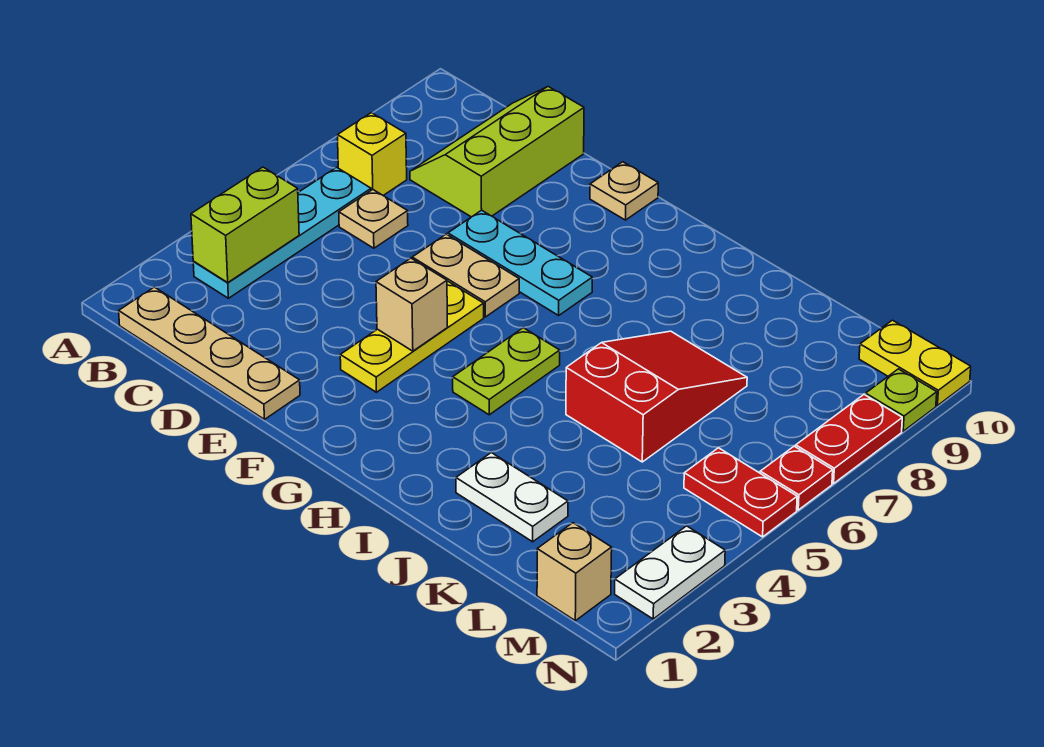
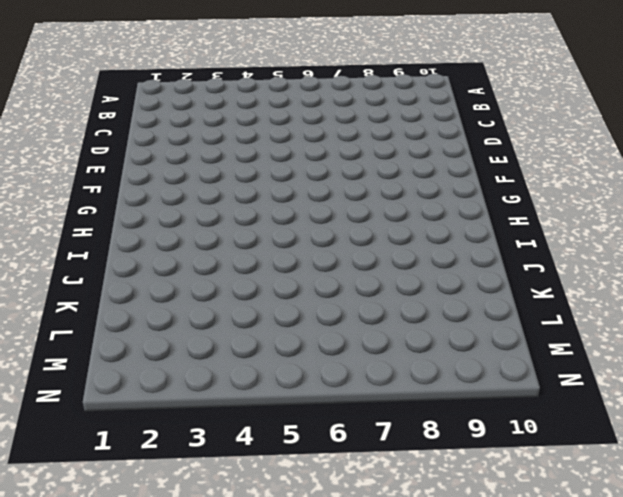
none -> tan plate B1:E1 level 1
none -> cyan plate B3:B6 level 1
none -> yellow brick B7 level 1

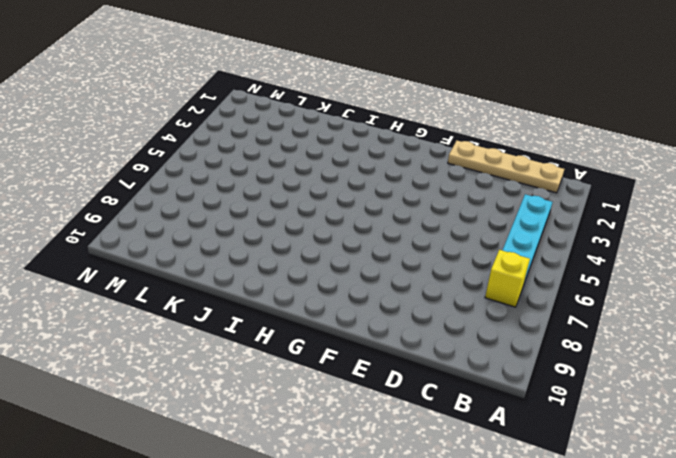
none -> tan plate C6 level 1
none -> lime slope C8:D10 level 1 top D
none -> tan plate E6:F6 level 1

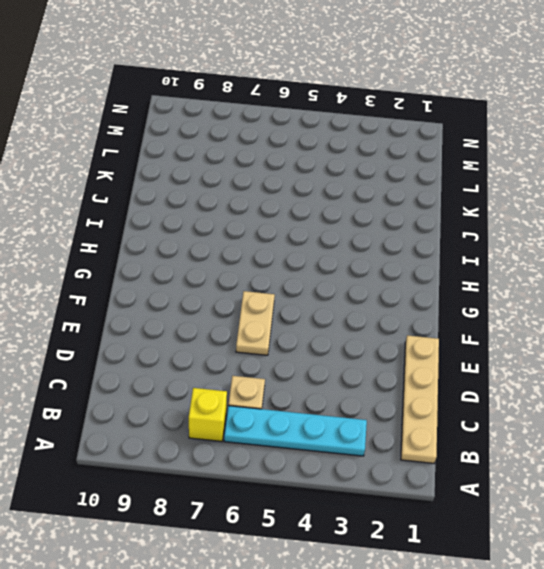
none -> lime slope C8:D10 level 1 top D
none -> cyan plate E7:G7 level 1
none -> yellow plate F3:F5 level 1

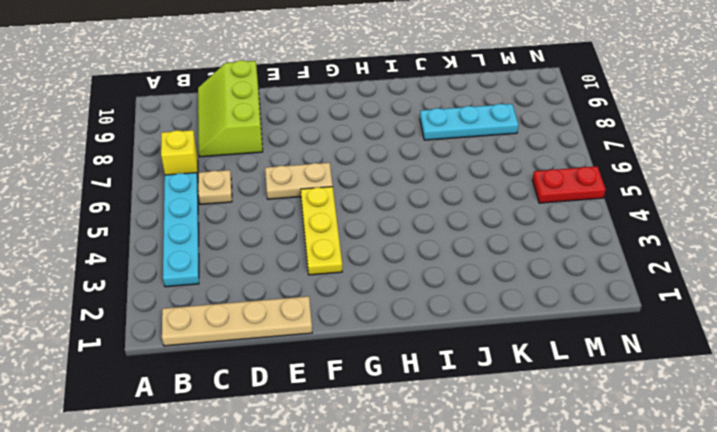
cyan plate J8:L8 level 1 -> cyan plate E7:G7 level 1
none -> tan plate F10 level 1
none -> lime plate H4:H5 level 1
none -> white plate J2:K2 level 1

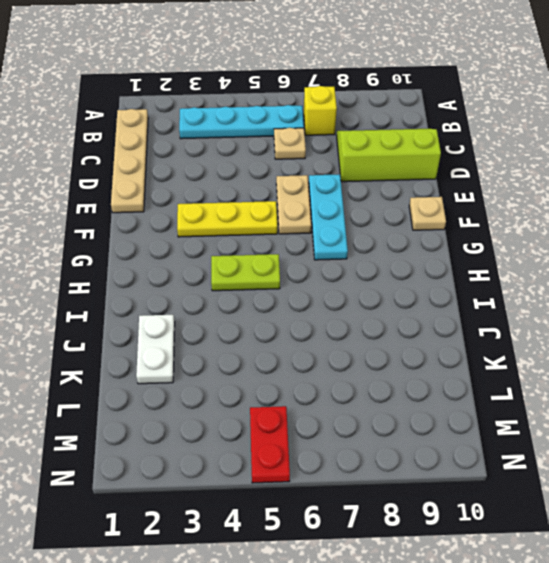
none -> red slope J5:K7 level 1 top 5
none -> tan brick M1 level 1
none -> yellow plate M10:N10 level 1

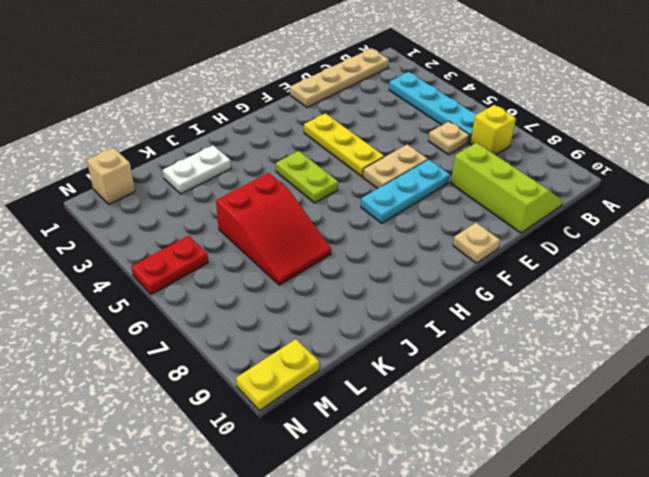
none -> white plate N2:N3 level 1
none -> red plate N6 level 1
none -> red plate N7:N8 level 1

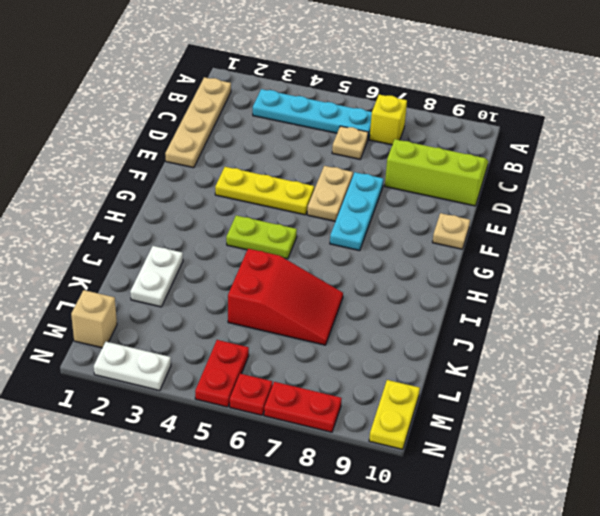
none -> lime plate N9 level 1
none -> lime brick B3:B4 level 2
none -> tan brick F4 level 2

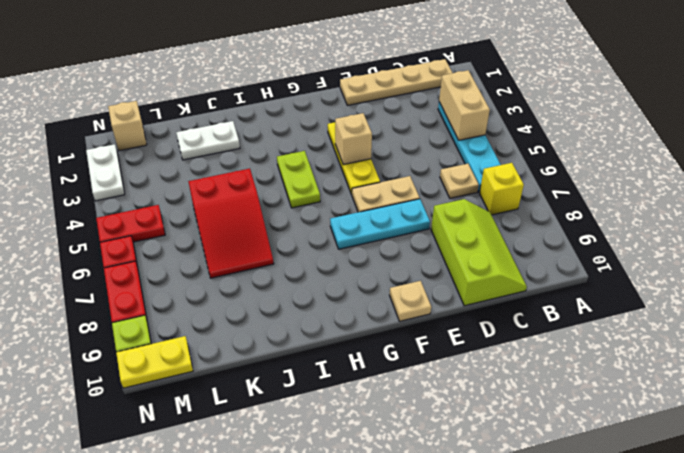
tan brick B3:B4 level 2 -> lime brick B3:B4 level 2

